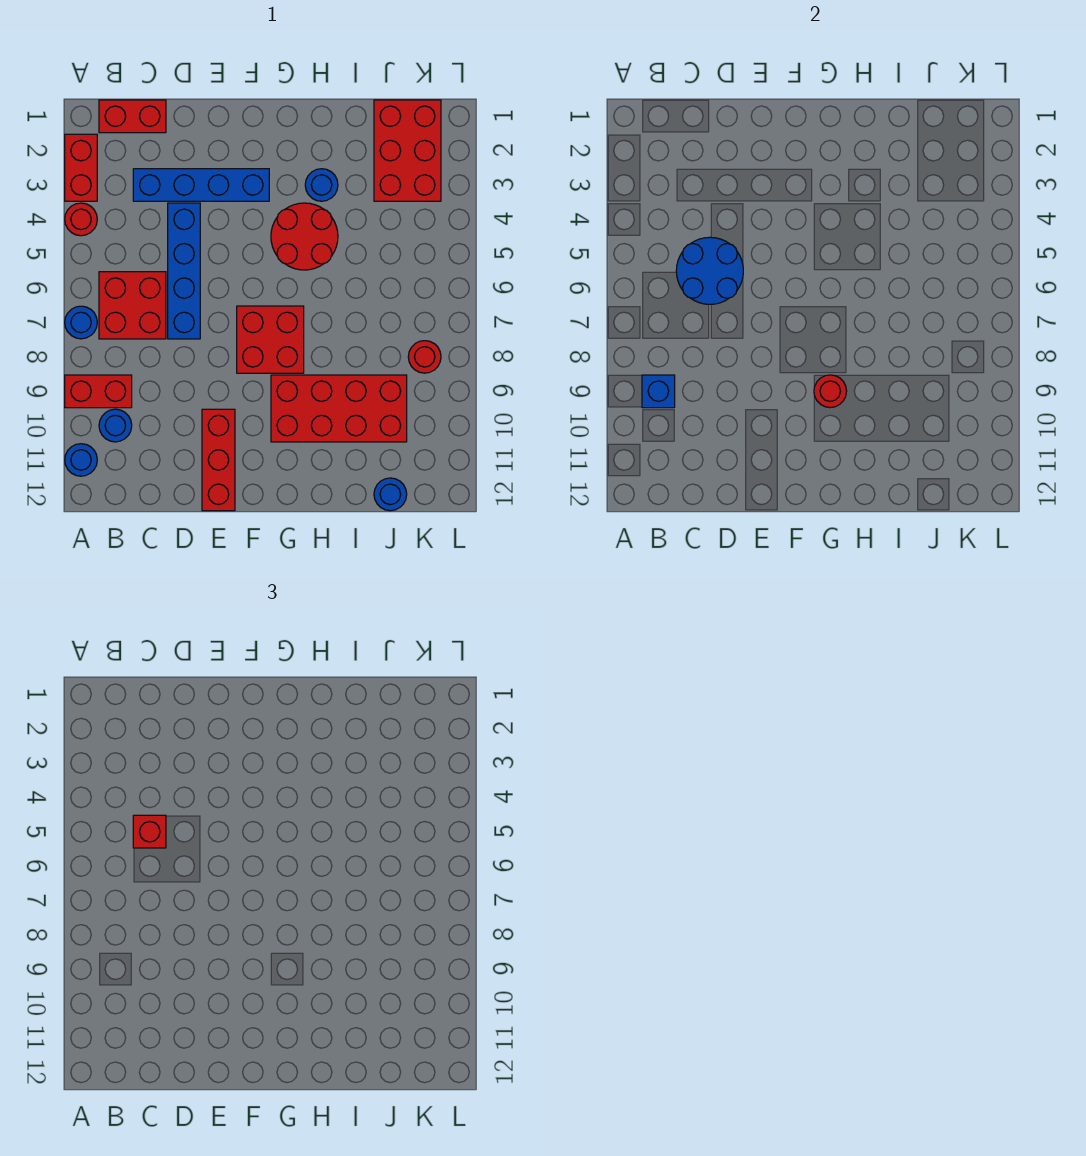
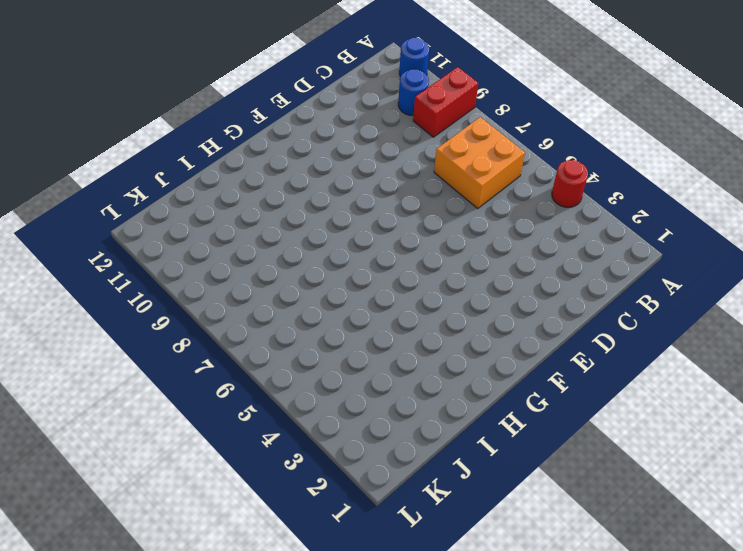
orange brick B6:C7 level 1 -> red brick B6:C7 level 1
none -> red brick A2:A3 level 1
none -> blue round brick A7 level 1
none -> red brick B1:C1 level 1

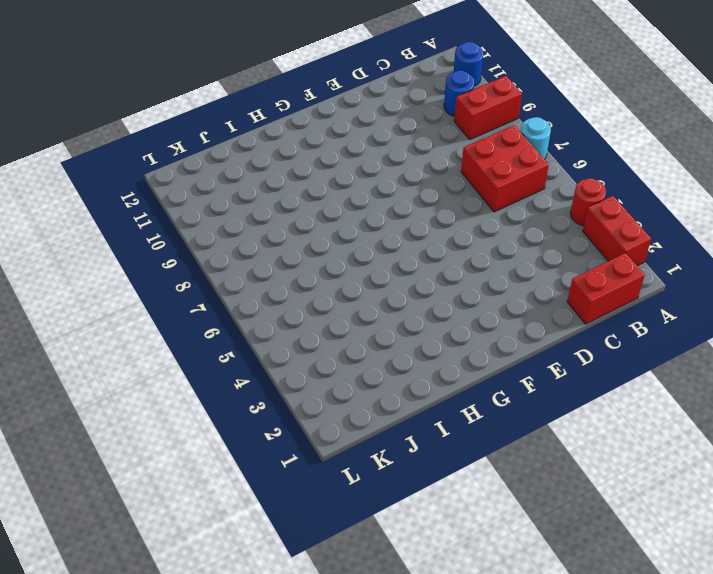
cyan round brick A7 level 1 -> blue round brick A7 level 1
none -> blue brick C3:F3 level 1
none -> blue brick D4:D7 level 1
none -> red brick E10:E12 level 1

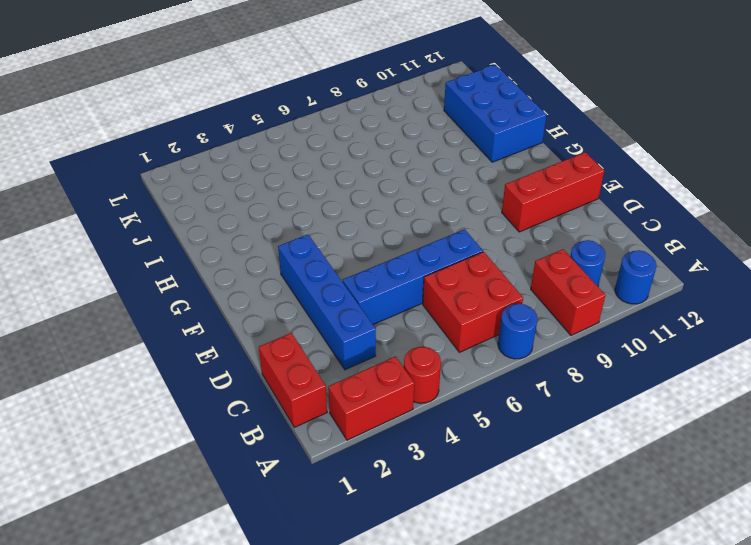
blue brick H11:J12 level 1 -> blue round brick J12 level 1
none -> red brick F7:G8 level 1
none -> red round brick G4:H5 level 1
none -> red brick G9:J10 level 1

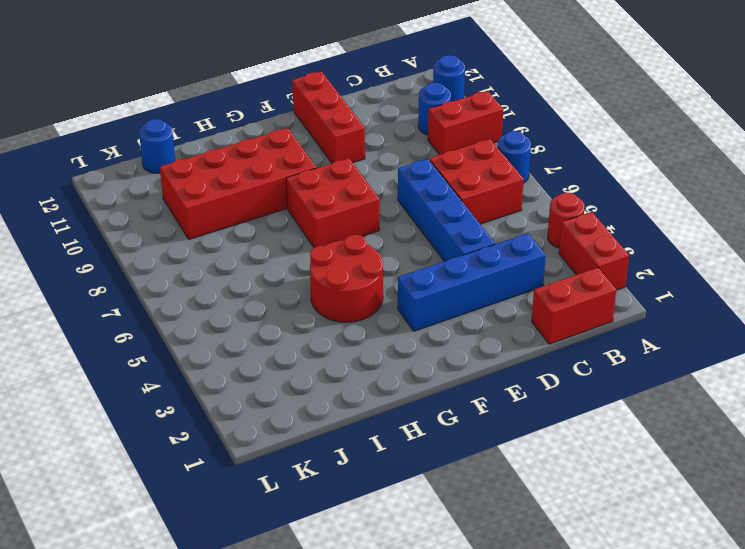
none -> blue round brick H3 level 1
none -> red brick J1:K3 level 1
none -> red round brick K8 level 1

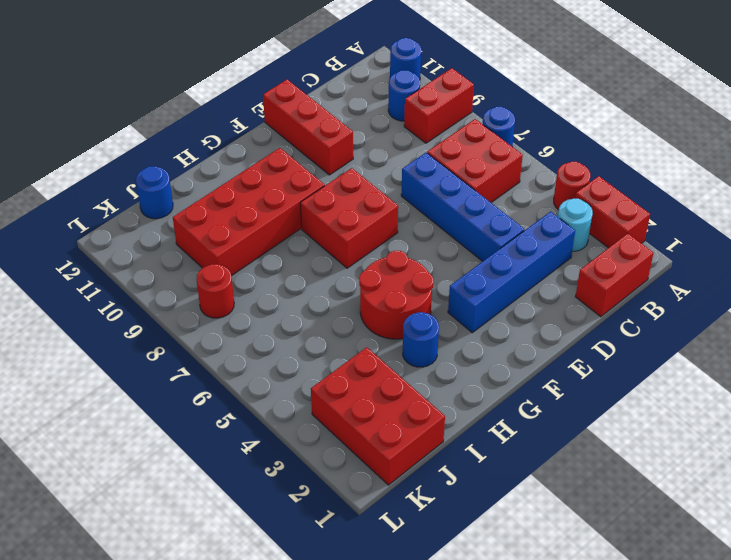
cyan round brick B3 level 1 -> none
none -> blue brick B9 level 2
none -> blue round brick C5:D6 level 2
none -> red round brick G9 level 2

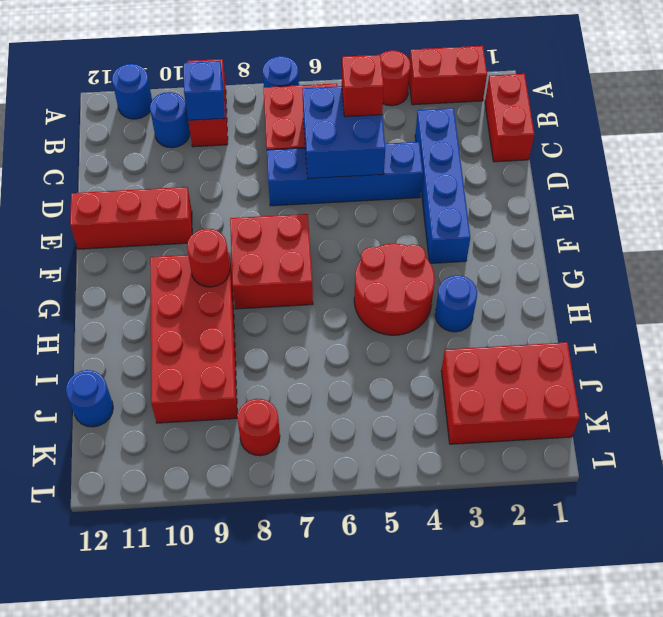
blue brick C5:D6 level 2 -> blue round brick C5:D6 level 2

